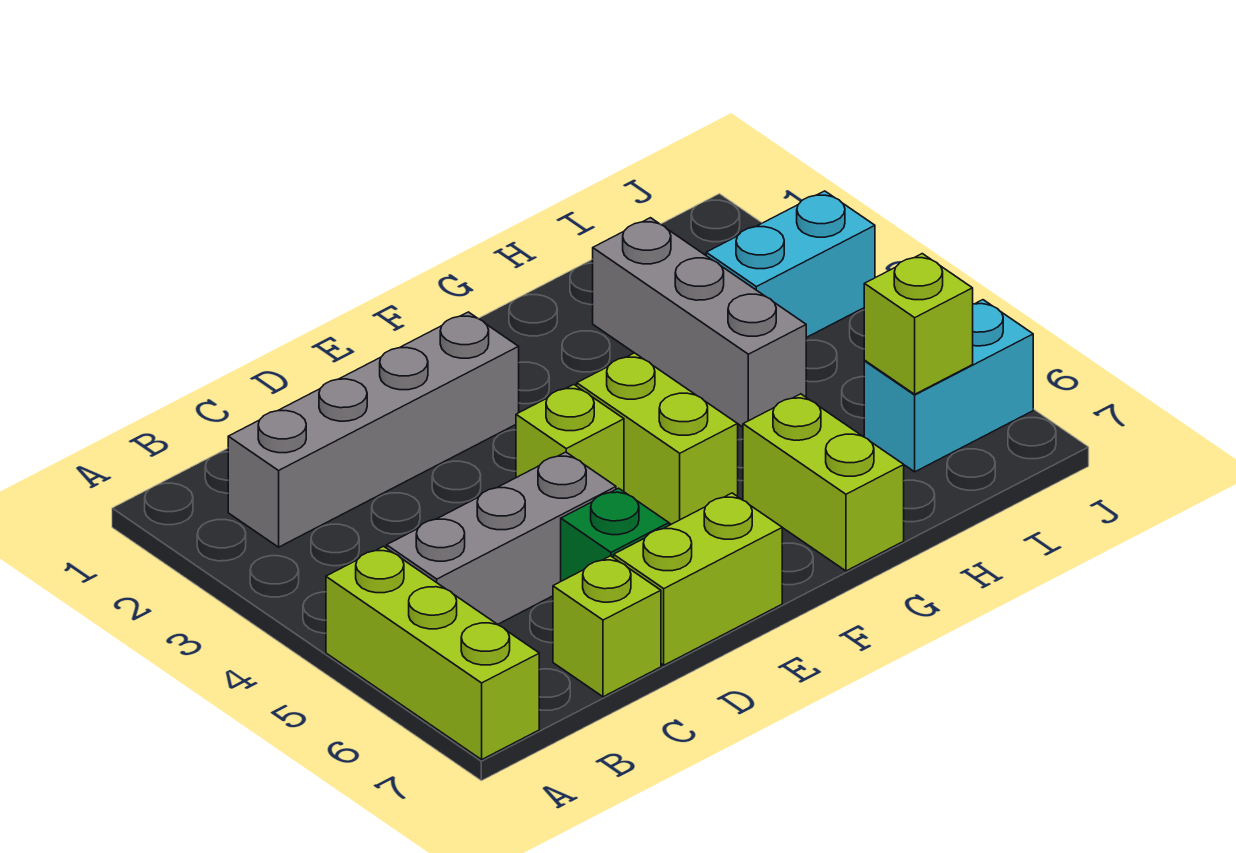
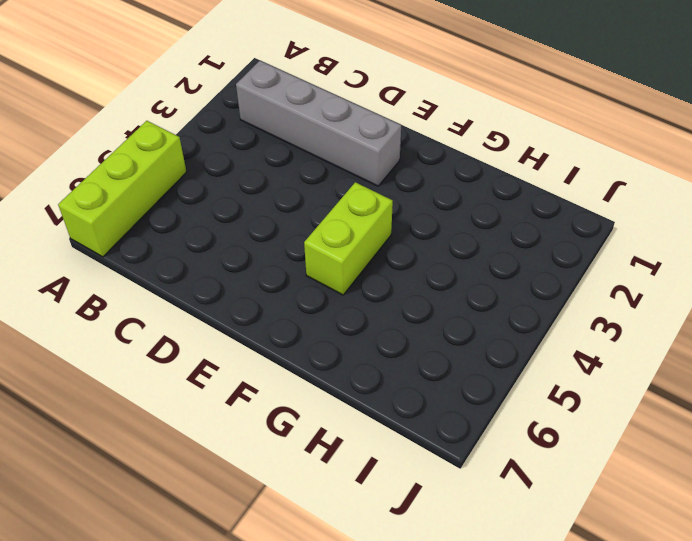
none -> grey brick B5:D5 level 1
none -> lime brick C7 level 1
none -> green brick D6 level 1

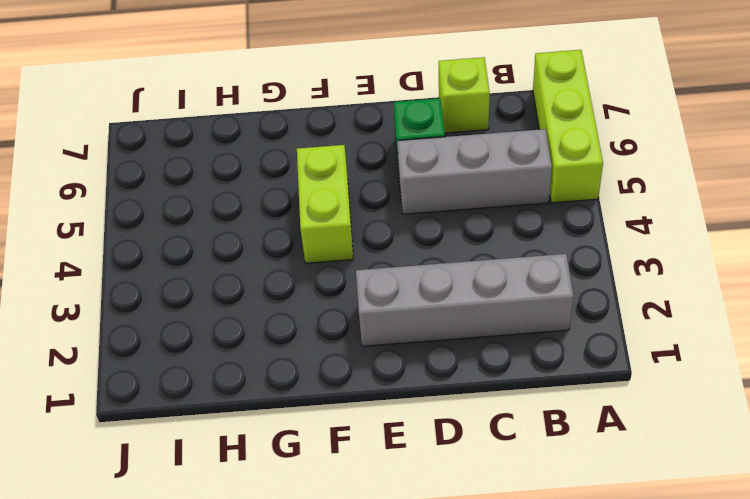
none -> lime brick D7:E7 level 1
none -> lime brick E4 level 1
none -> lime brick G6:G7 level 1

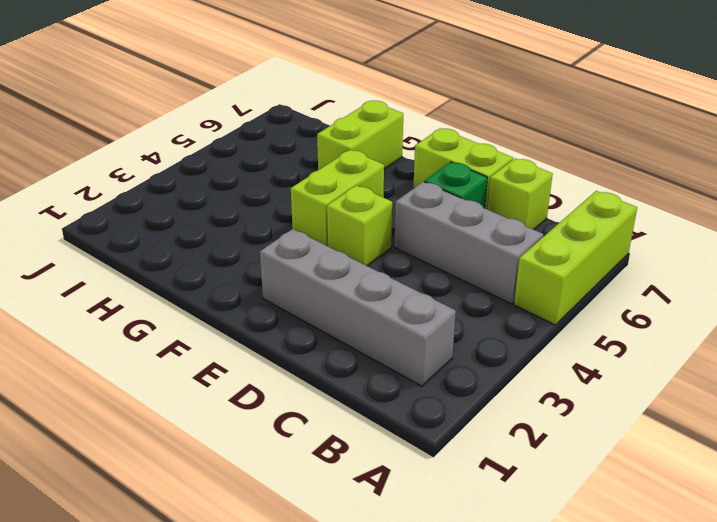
none -> grey brick H2:H4 level 1
none -> cyan brick I3:J3 level 1
none -> cyan brick I6:J6 level 1

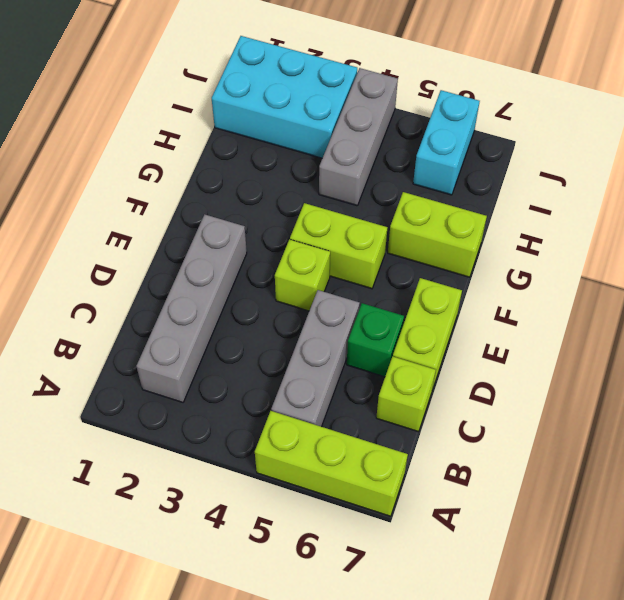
grey brick H4:J4 level 1 -> grey brick H2:H4 level 1
cyan brick I1:J3 level 1 -> cyan brick I3:J3 level 1
none -> lime brick I6 level 2

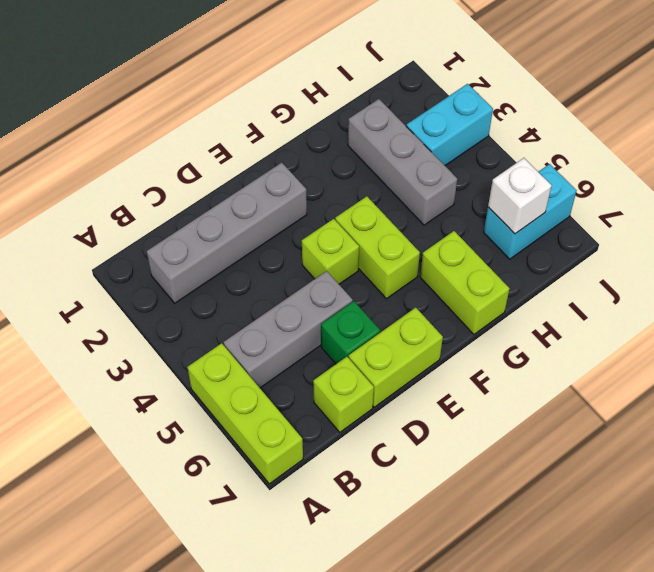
white brick I6 level 2 -> lime brick I6 level 2

